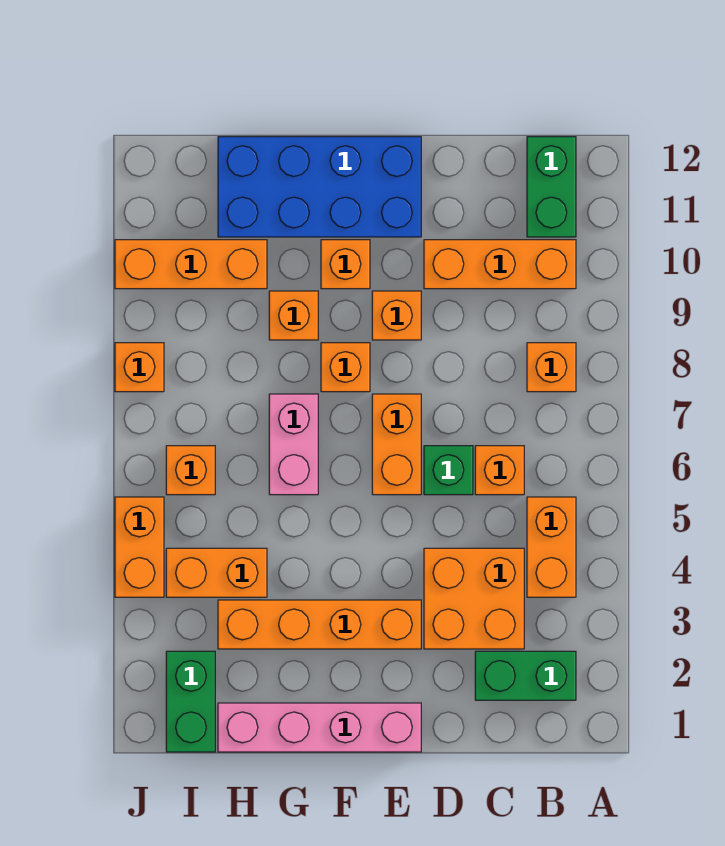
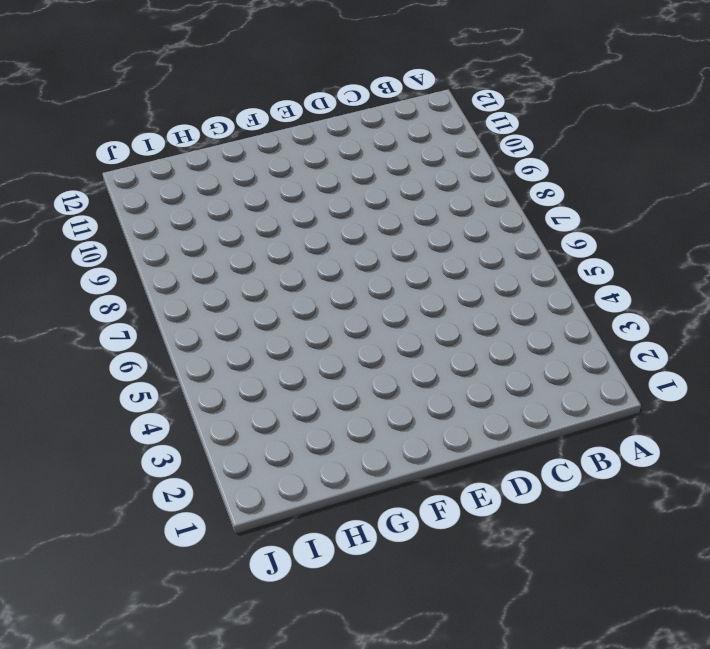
none -> green brick B2:C2 level 1
none -> orange brick B4:B5 level 1
none -> orange brick B8 level 1

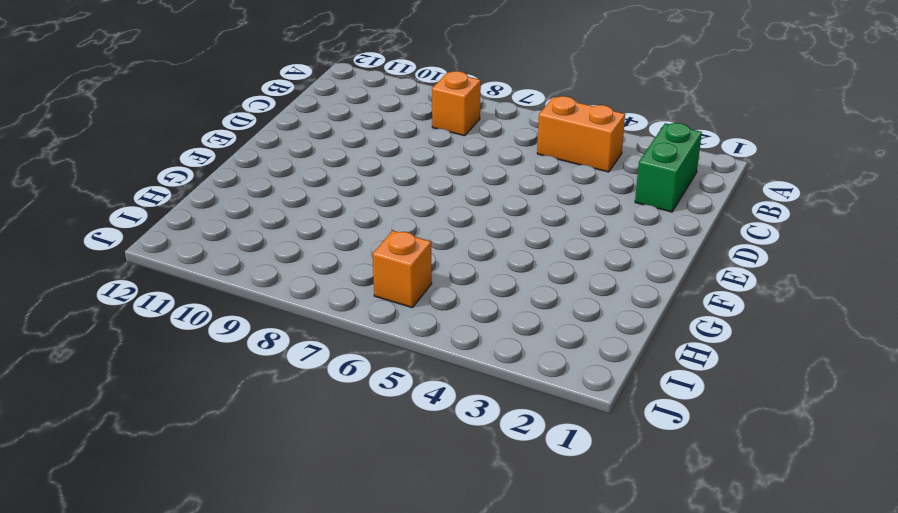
none -> orange brick B10:D10 level 1
none -> green brick B11:B12 level 1
none -> orange brick C3:D4 level 1

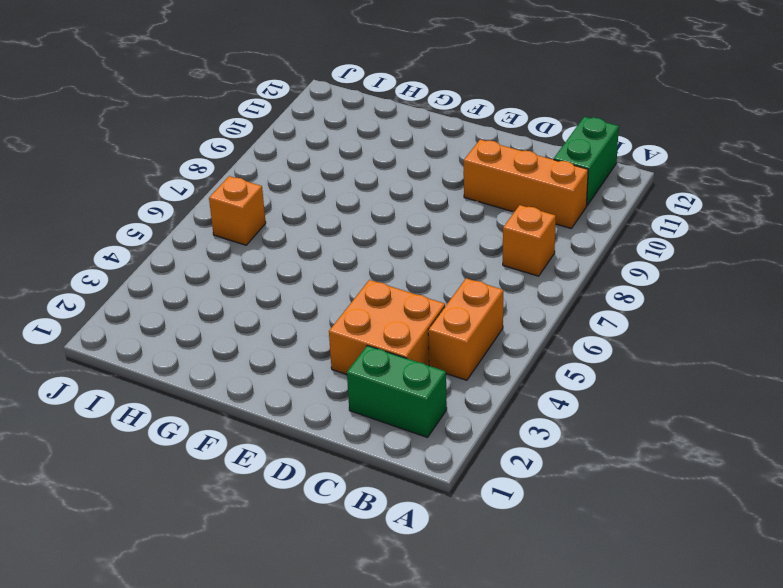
none -> orange brick C6 level 1
none -> green brick D6 level 1
none -> pink brick E1:H1 level 1

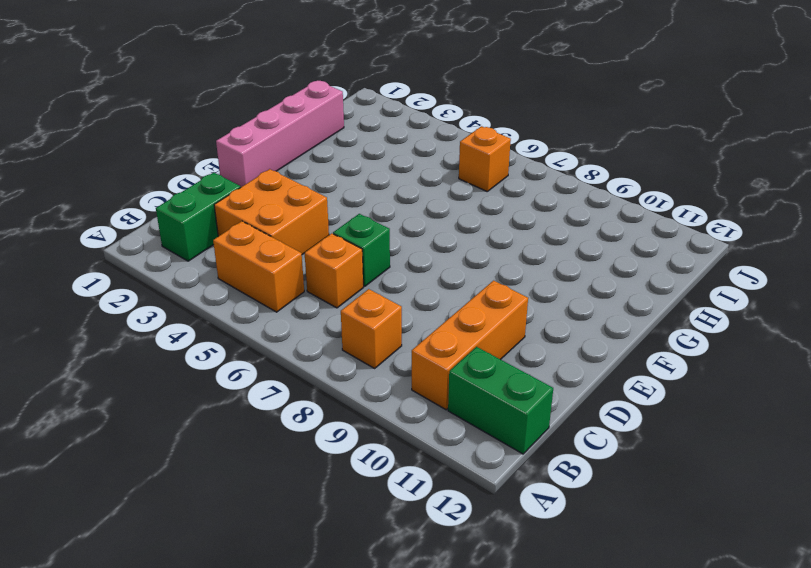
none -> orange brick E3:H3 level 1
none -> orange brick E6:E7 level 1
none -> orange brick E9 level 1

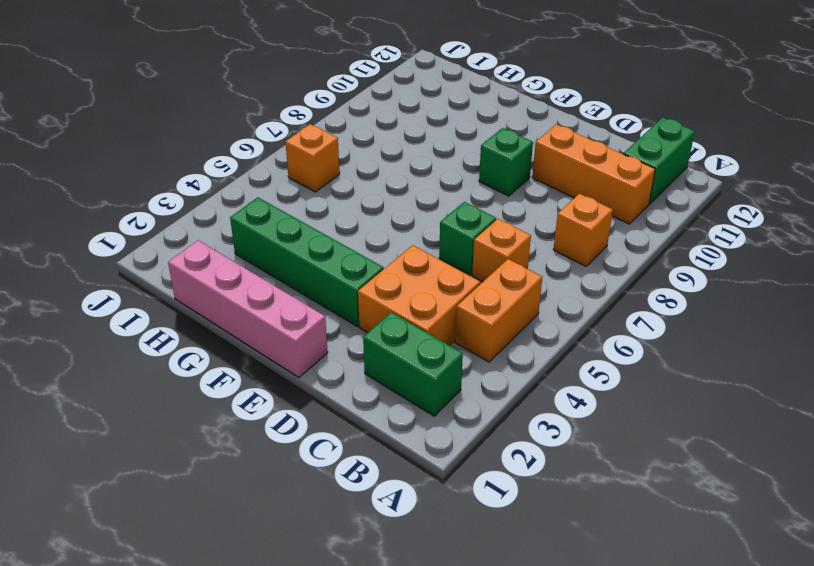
green brick E3:H3 level 1 -> orange brick E3:H3 level 1
green brick E9 level 1 -> orange brick E9 level 1
none -> orange brick E6:E7 level 1
none -> blue brick E11:H12 level 1
none -> orange brick F8 level 1

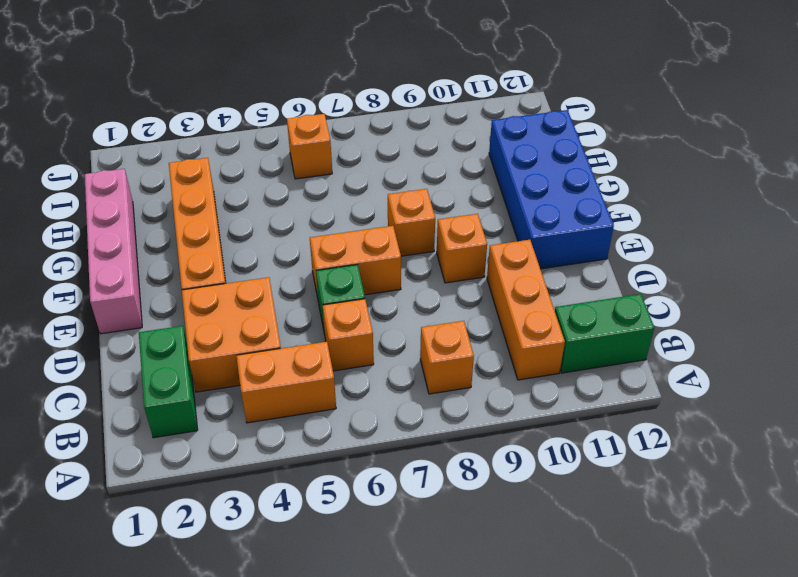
none -> orange brick F10 level 1
none -> pink brick G6:G7 level 1
none -> orange brick G9 level 1

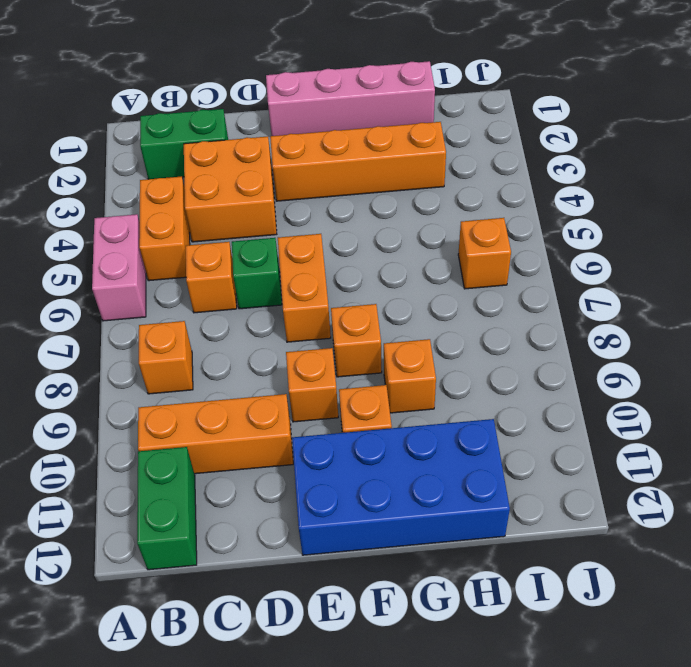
pink brick A5:A6 level 1 -> pink brick G6:G7 level 1
none -> orange brick H4:I4 level 1
none -> orange brick H10:J10 level 1
none -> green brick I1:I2 level 1

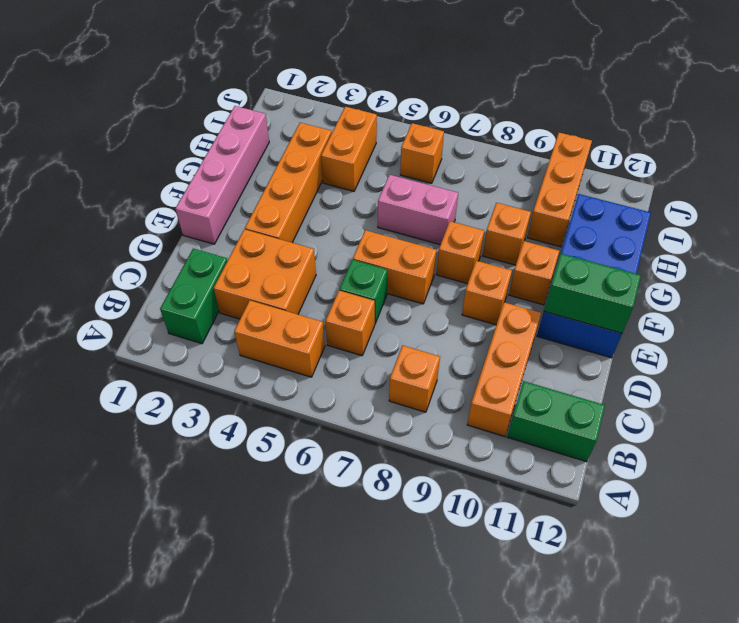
green brick E11:E12 level 2 -> green brick I1:I2 level 1
none -> orange brick J4:J5 level 1
none -> orange brick J8 level 1

